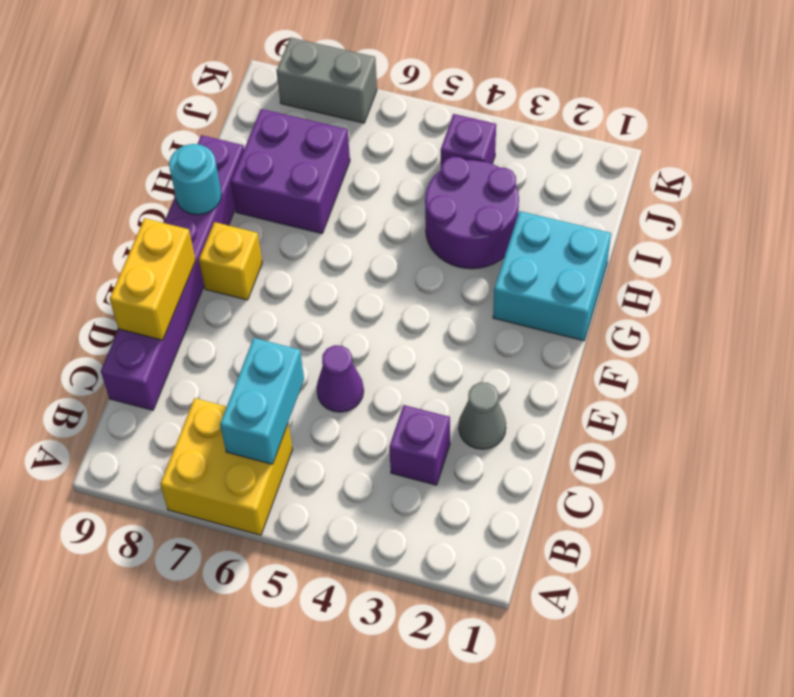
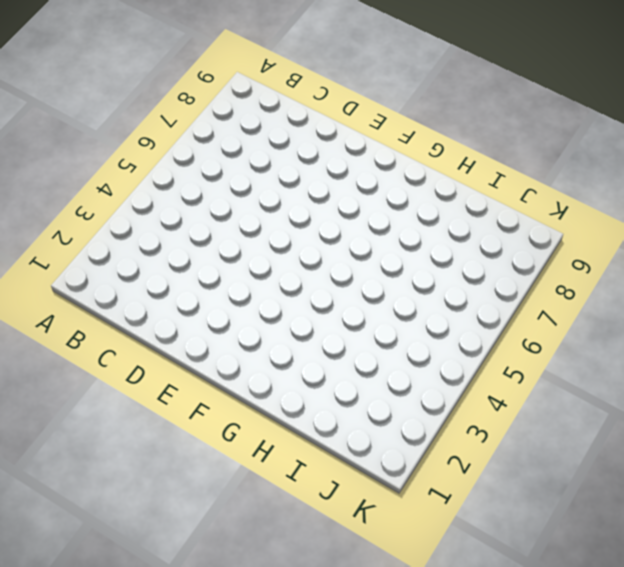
none -> yellow brick A6:B7 level 1
none -> purple brick C3 level 1
none -> purple brick C9:H9 level 1

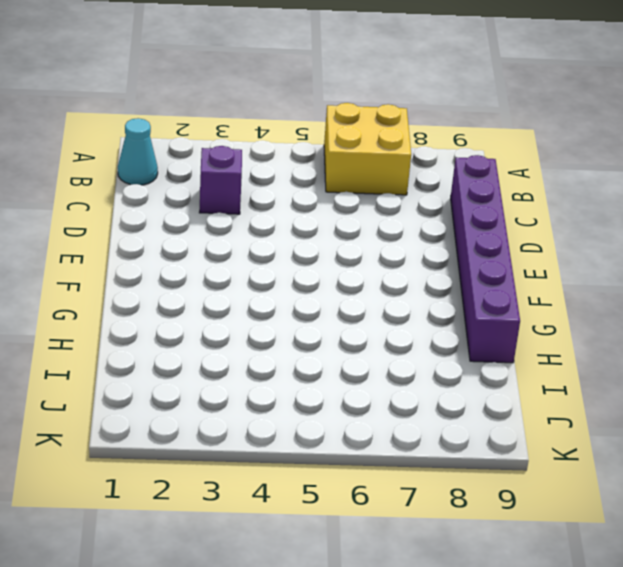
cyan cone B1 level 1 -> none
none -> grey cone D2 level 1
none -> purple cone D5 level 1
none -> yellow brick F8 level 1

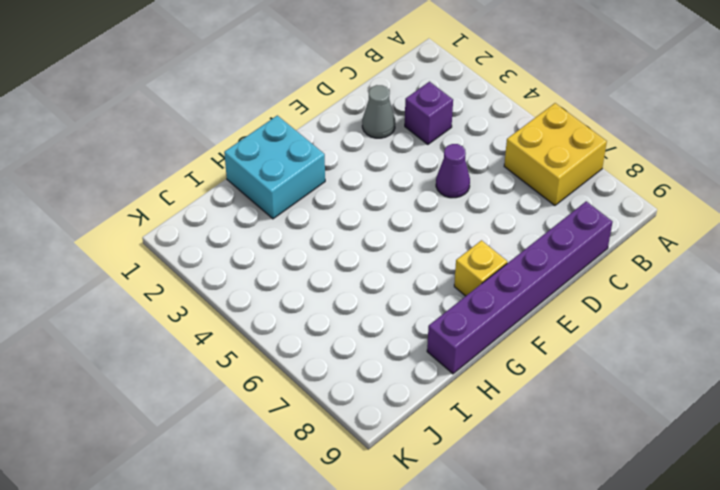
none -> purple round brick H3:I4 level 1
none -> purple brick H7:I8 level 1
none -> purple brick J4 level 1

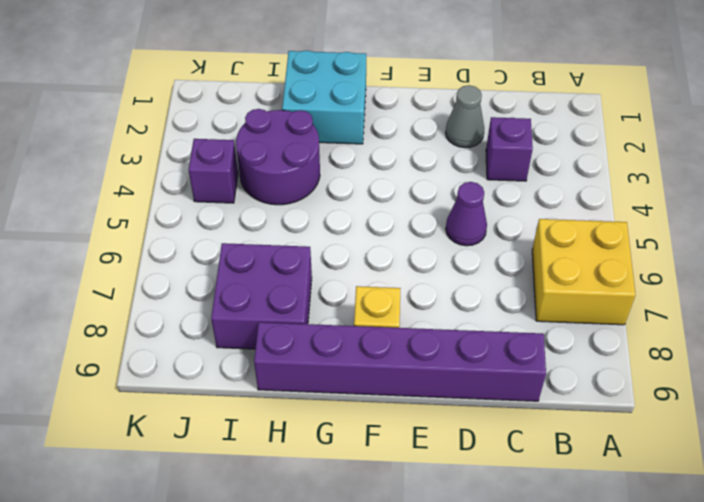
none -> grey brick K7:K8 level 1
none -> cyan brick B6:C6 level 2
none -> yellow brick D9:E9 level 2

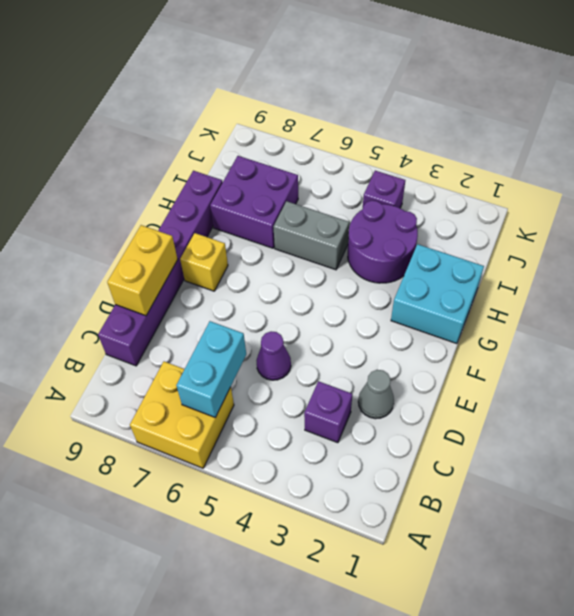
grey brick H5:H6 level 1 -> grey brick K7:K8 level 1
none -> cyan round brick G9 level 2

